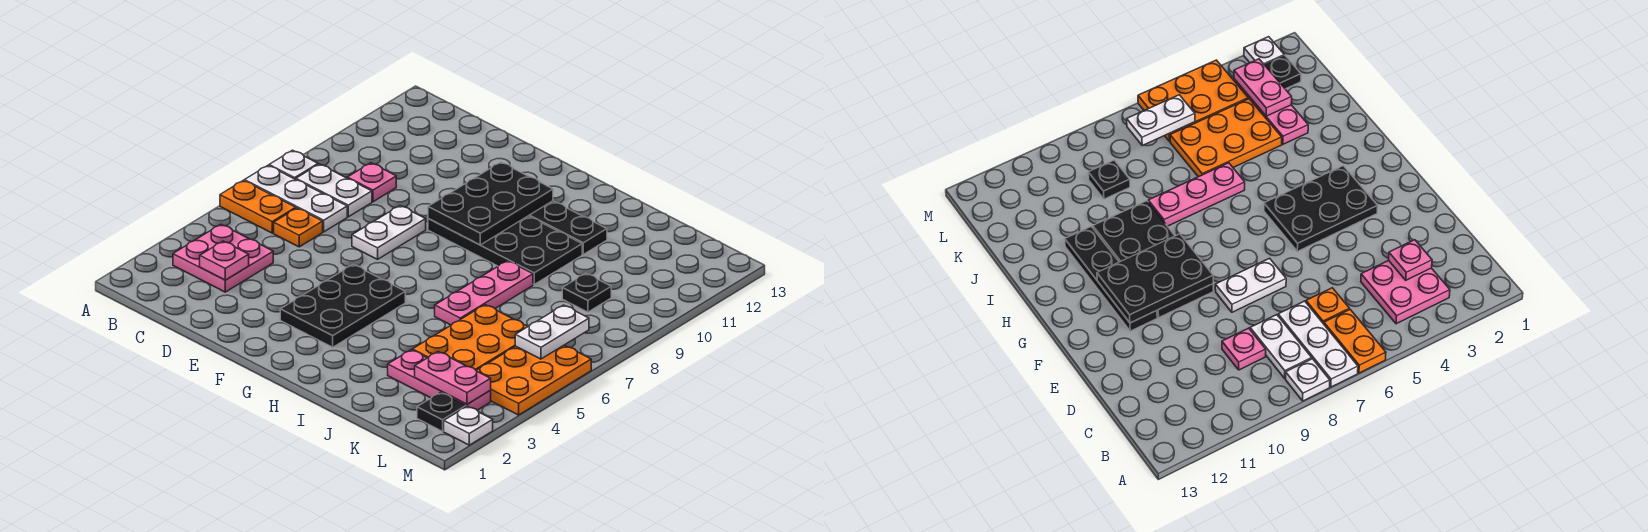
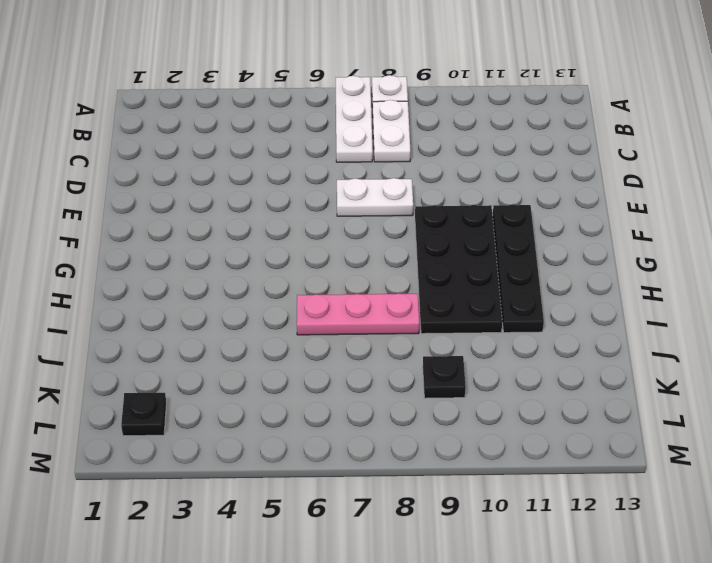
none -> orange plate A6:B6 level 1
none -> pink plate B3:C4 level 1
none -> orange plate C6 level 1

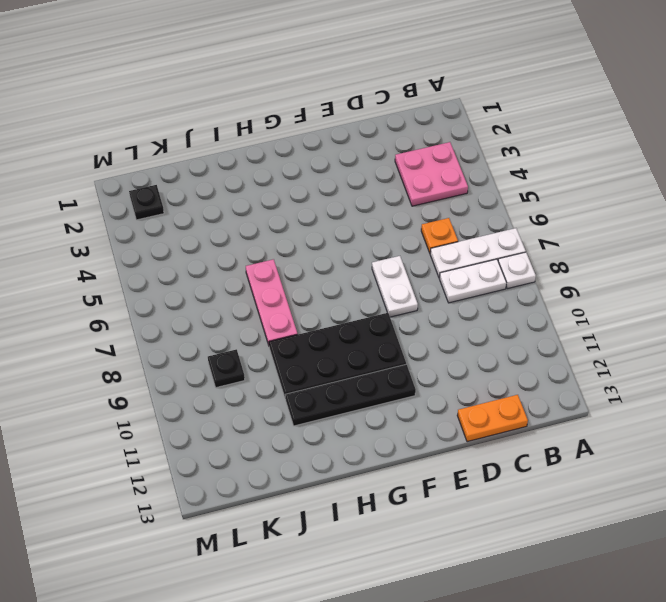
orange plate C13:D13 level 1 -> orange plate A6:B6 level 1
none -> pink plate C9 level 1
none -> black plate F3:G5 level 1
none -> pink plate J3:L3 level 1

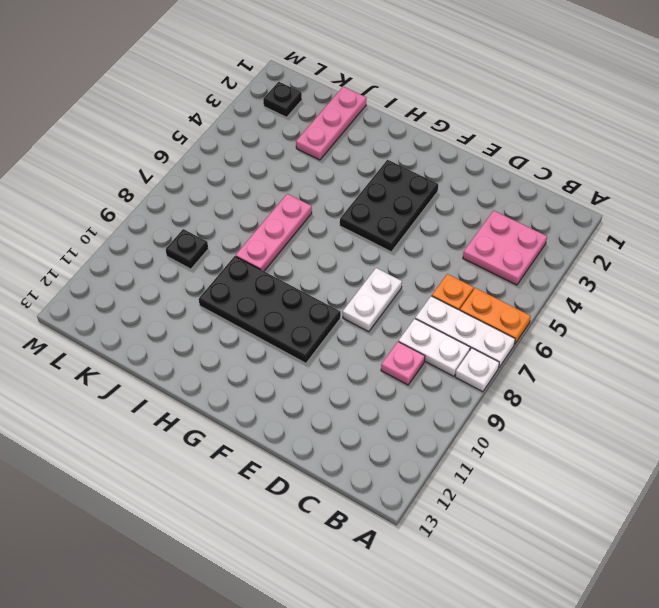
pink plate J1:J3 level 1 -> pink plate J3:L3 level 1
none -> black plate F11:I11 level 1
none -> orange plate J4:K6 level 1
none -> orange plate L4:M6 level 1

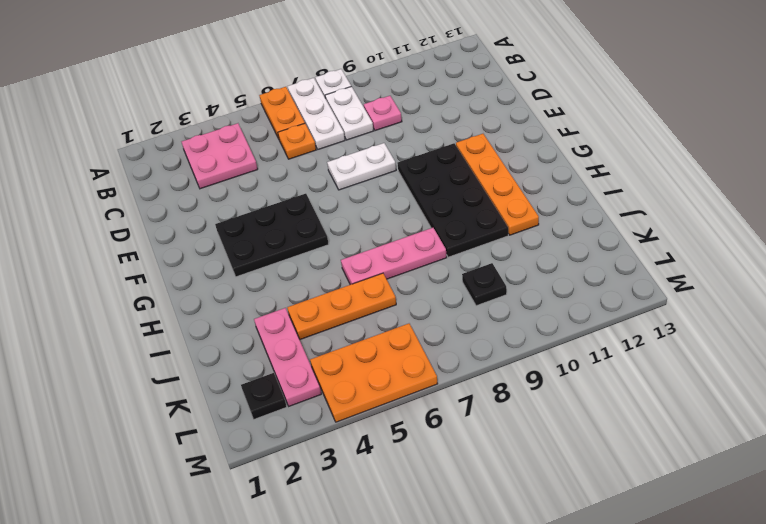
orange plate F11:I11 level 1 -> black plate F11:I11 level 1
orange plate J4:J6 level 1 -> orange plate J4:K6 level 1
none -> white plate M2 level 1
none -> pink plate C3 level 2
none -> black plate F9:G11 level 2

